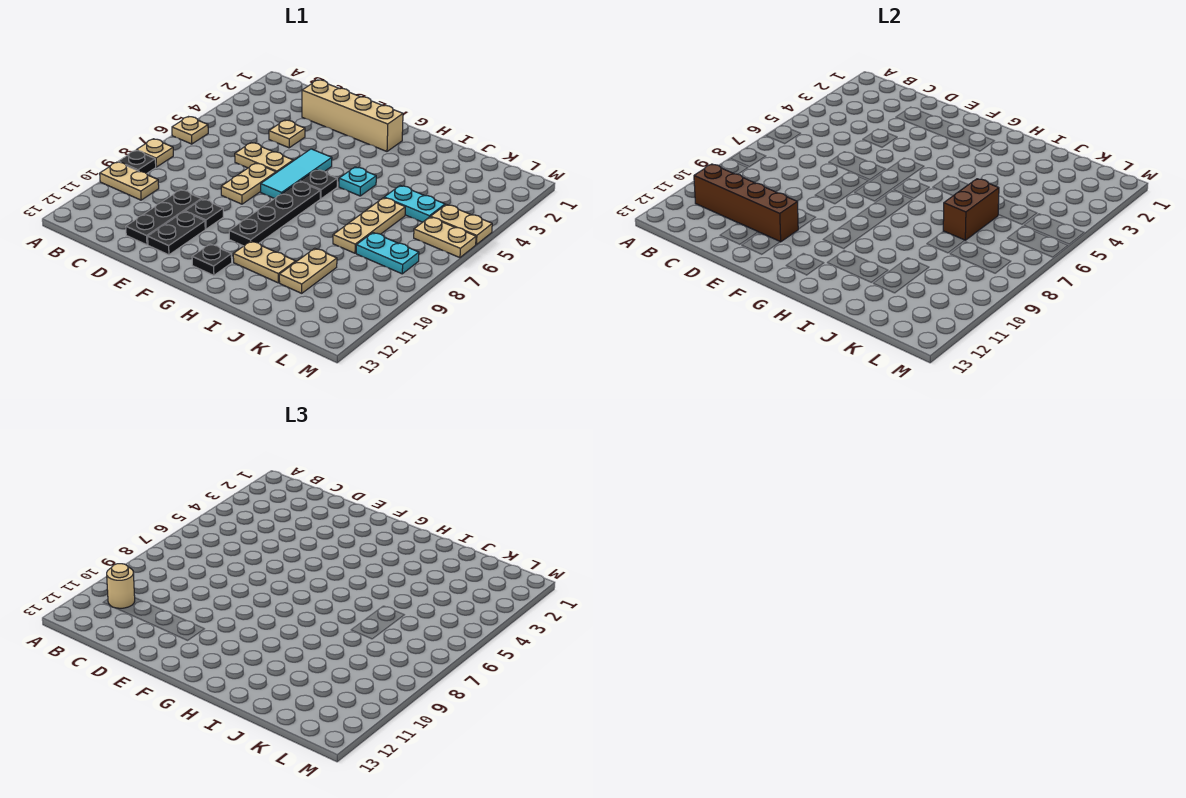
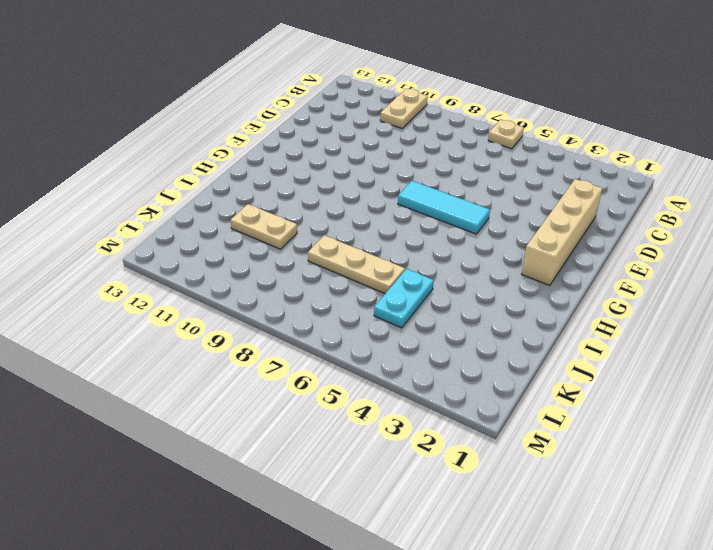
none -> tan plate A8 level 1
none -> black plate A9 level 1
none -> tan plate D4 level 1

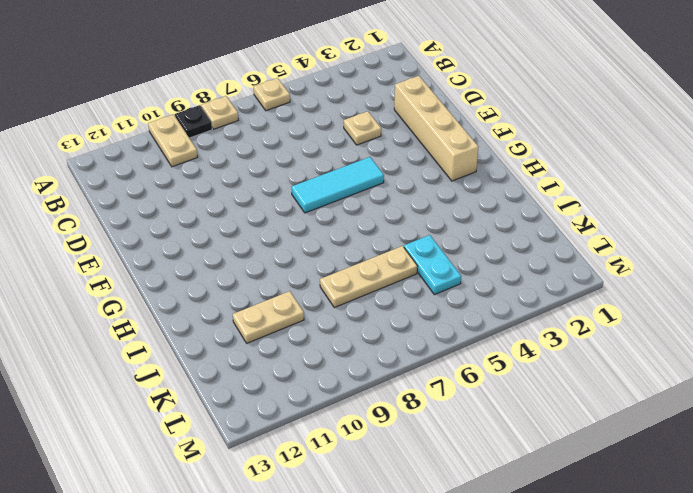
none -> tan plate D6:E6 level 1
none -> black plate D10:D12 level 1
none -> tan plate E7:E8 level 1

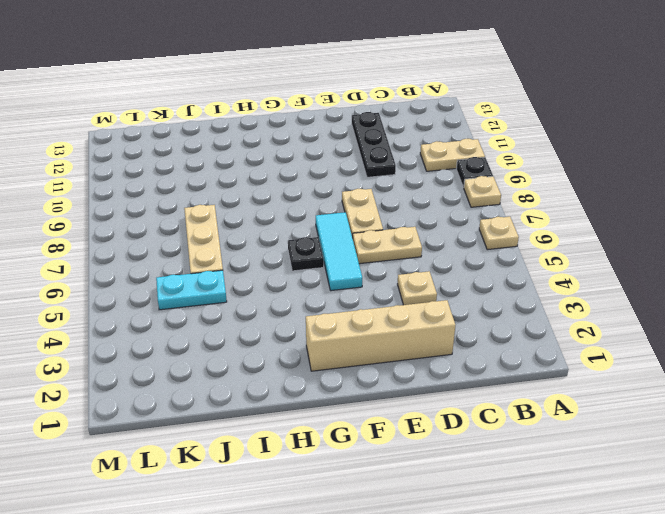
none -> black plate E10 level 1
none -> black plate E11:E12 level 1
none -> black plate G7:G10 level 1

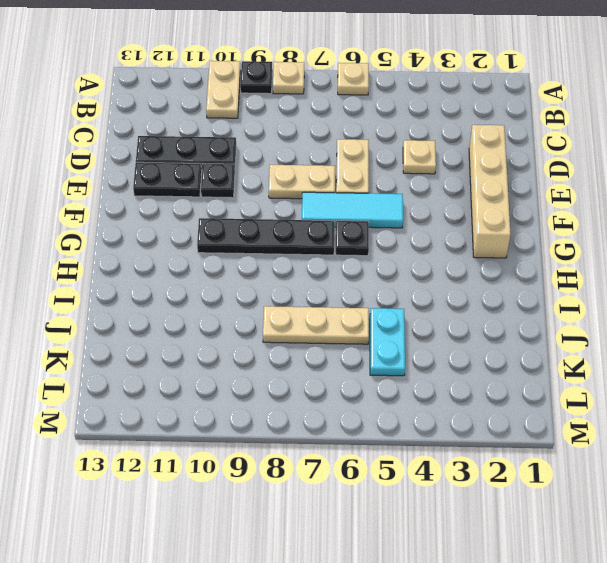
none -> black plate G12 level 1
none -> cyan plate H5 level 1
none -> tan plate H11:I11 level 1

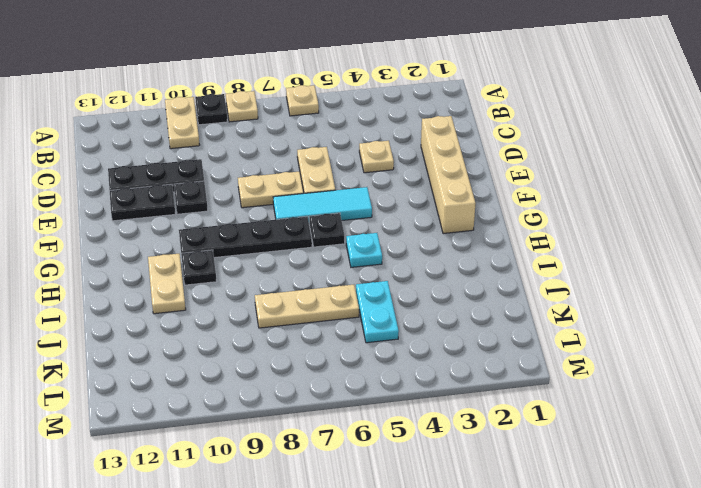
black plate H10 level 1 -> black plate G12 level 1
none -> tan plate J10:J11 level 1
none -> cyan plate K8:L8 level 1
none -> tan plate L5:M5 level 1

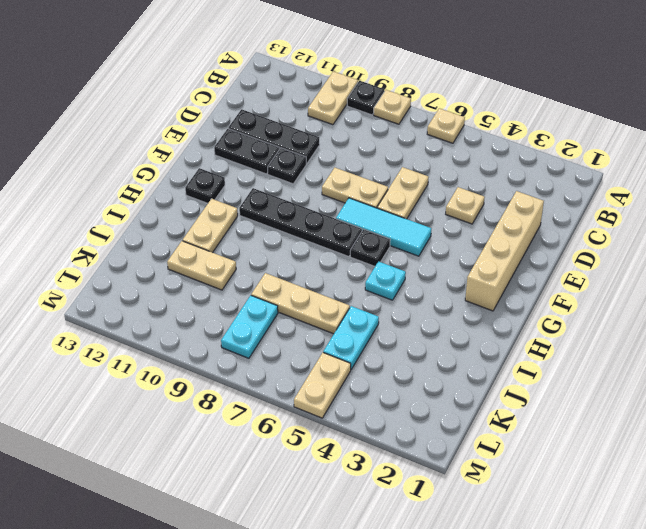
none -> tan plate L6:M6 level 1
none -> brown brick B11:E11 level 2
none -> brown brick J6:J7 level 2

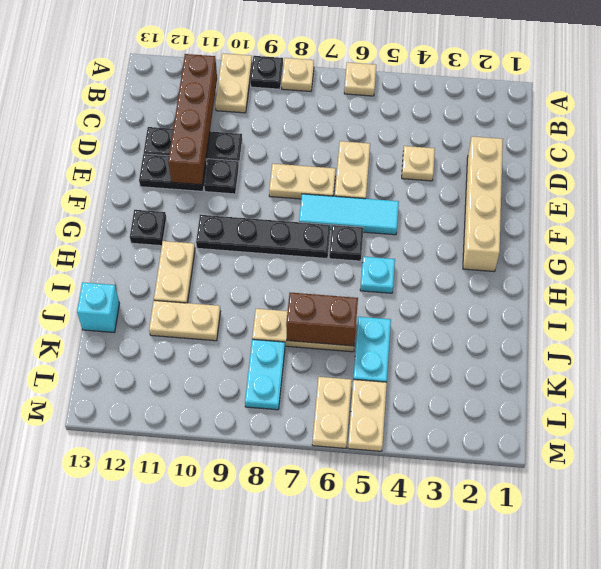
cyan brick J13 level 1 -> none
none -> tan round brick B11 level 3

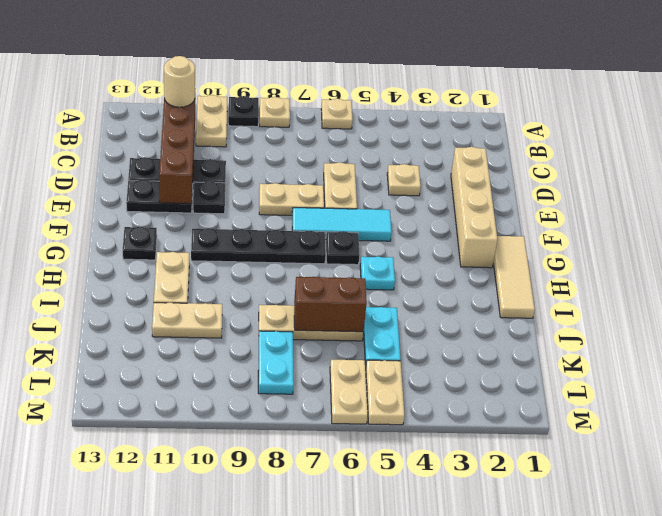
tan tile G1:I1 level 1 -> none

